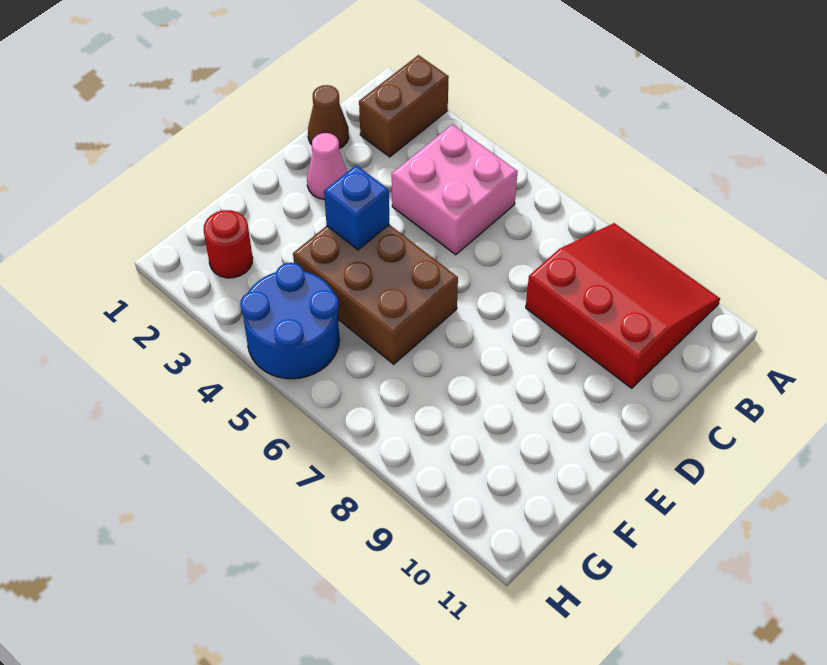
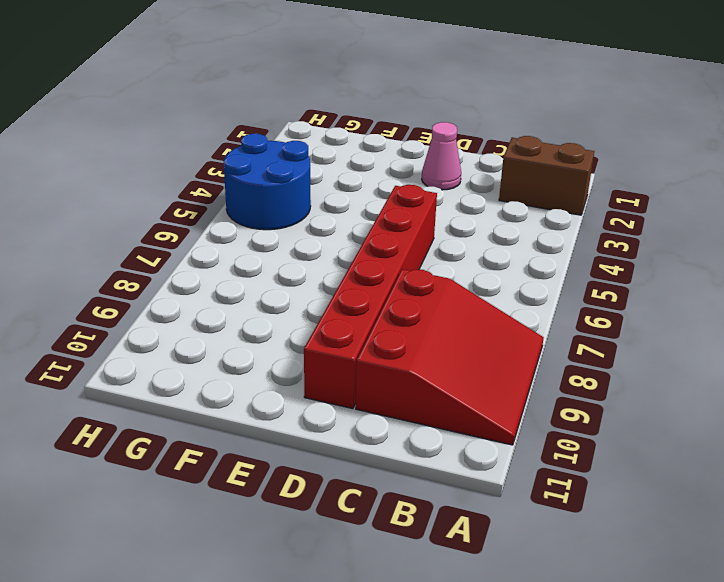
red brick D5:D10 level 1 -> none
none -> pink brick B4:C5 level 1
none -> brown cone C1 level 1

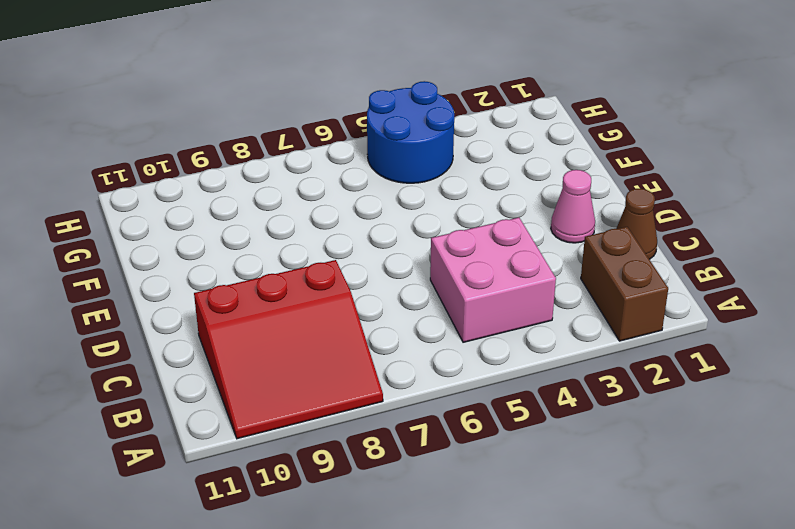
none -> brown brick E4:F6 level 1
none -> red round brick G2 level 1

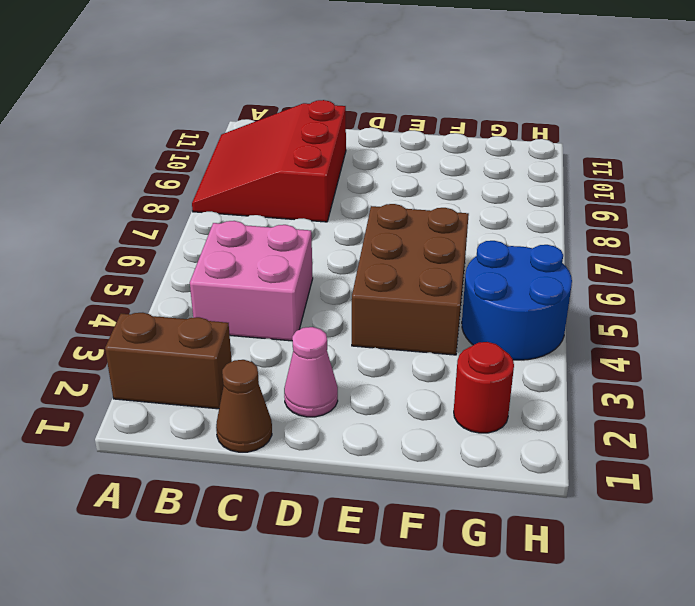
none -> blue brick E4 level 2

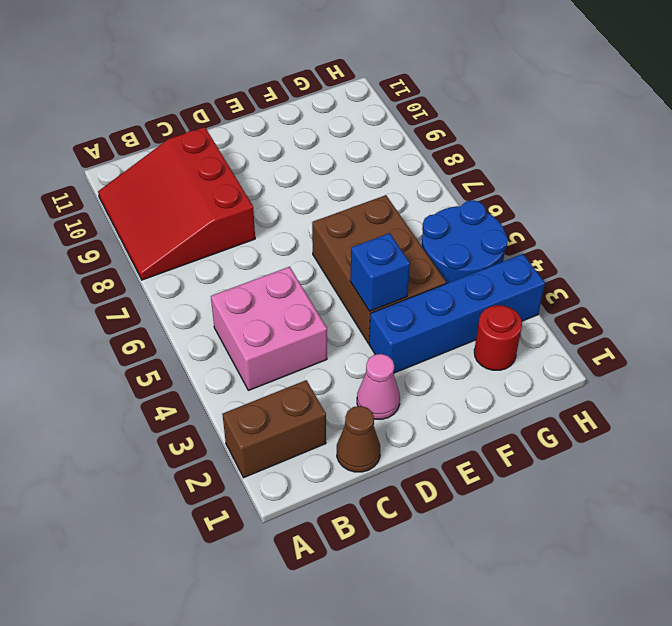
blue brick E3:H3 level 1 -> none

